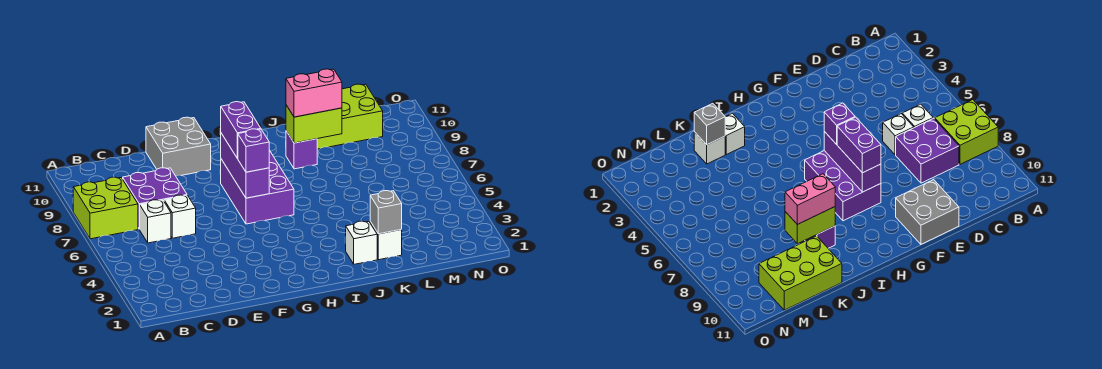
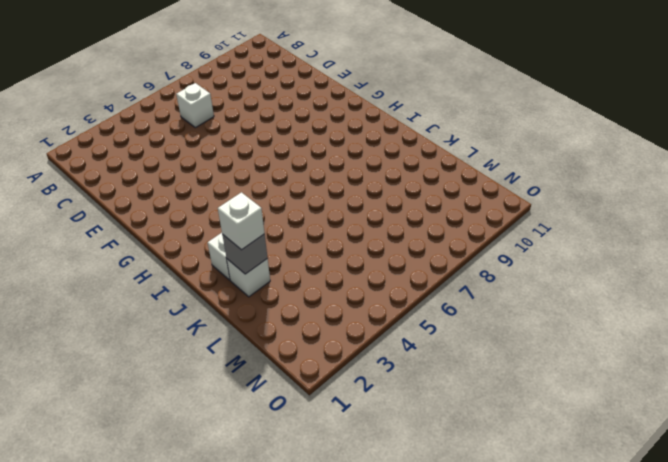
white brick K2 level 3 -> white brick D6 level 1
none -> lime brick A7:B8 level 1
none -> purple brick C7:D8 level 1
none -> grey brick E10:F11 level 1

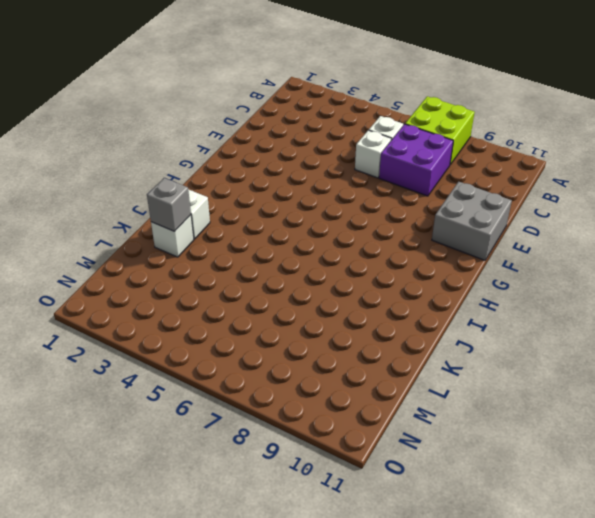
none -> purple brick G6:H8 level 1
none -> purple brick J9 level 1
none -> lime brick K10:M11 level 1

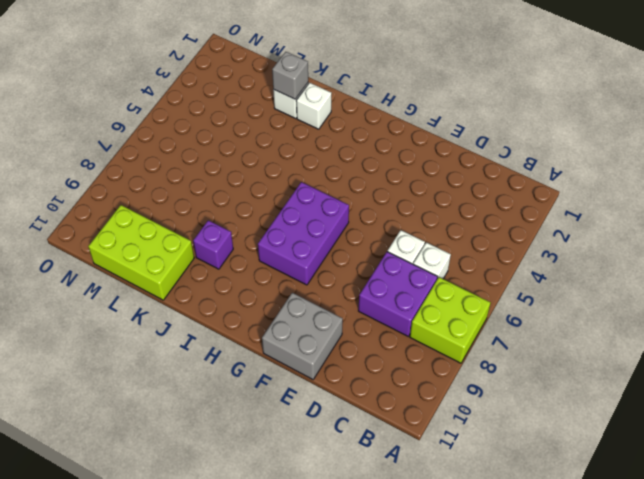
none -> purple brick G6:G8 level 2
none -> lime brick J9:K9 level 2
none -> purple brick G6 level 3

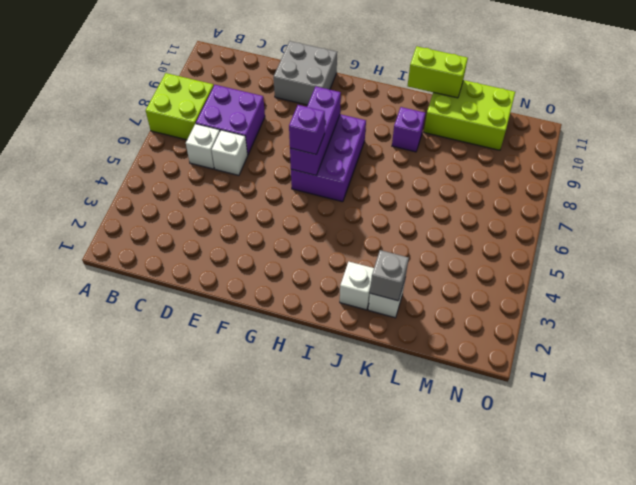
lime brick J11:K11 level 2 -> lime brick J9:K9 level 2
none -> purple brick G7:G8 level 3
none -> pink brick J9:K9 level 3

